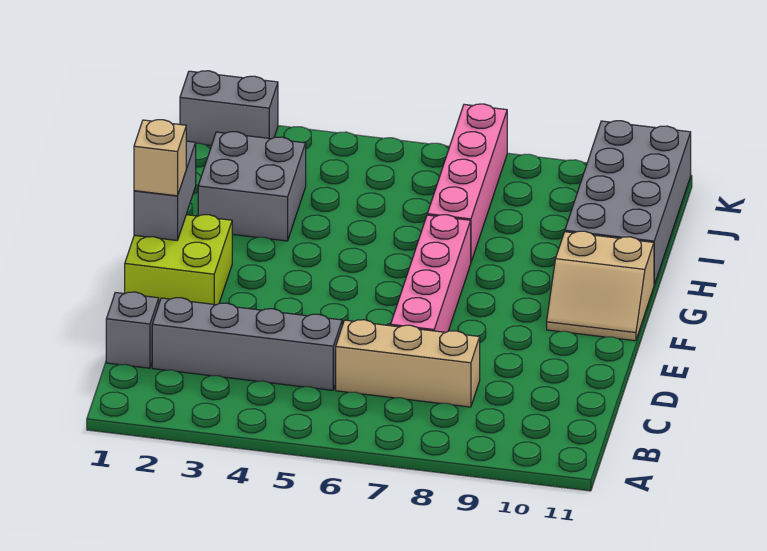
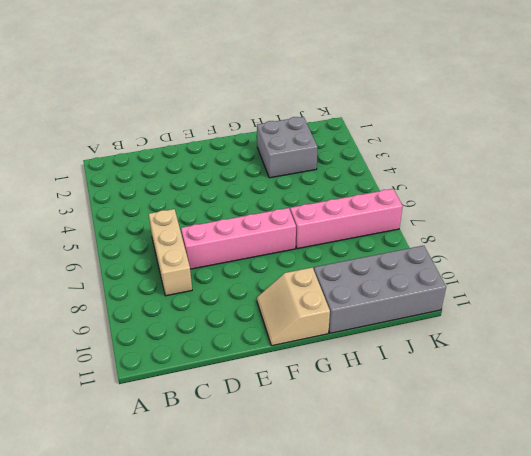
none -> grey brick C1 level 1
none -> grey brick C2:C5 level 1
none -> lime brick E1:F2 level 1

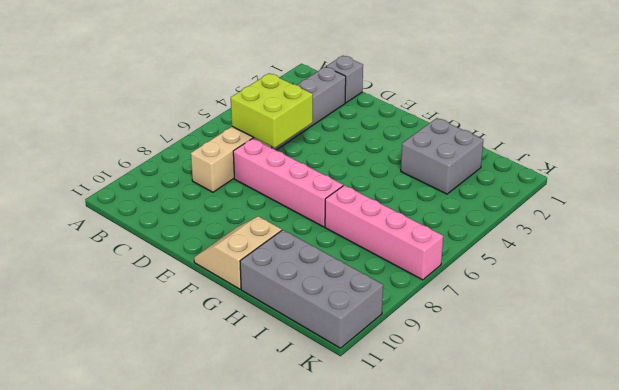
lime brick C5:D6 level 2 -> lime brick E1:F2 level 1
none -> grey brick K1:K2 level 1
none -> grey brick F1:G1 level 2
none -> tan brick F1 level 3

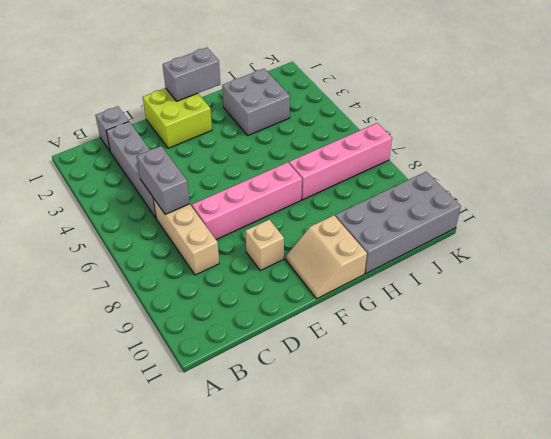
grey brick C5:C6 level 2 -> grey brick K1:K2 level 1
tan brick E9 level 1 -> tan brick F1 level 3

